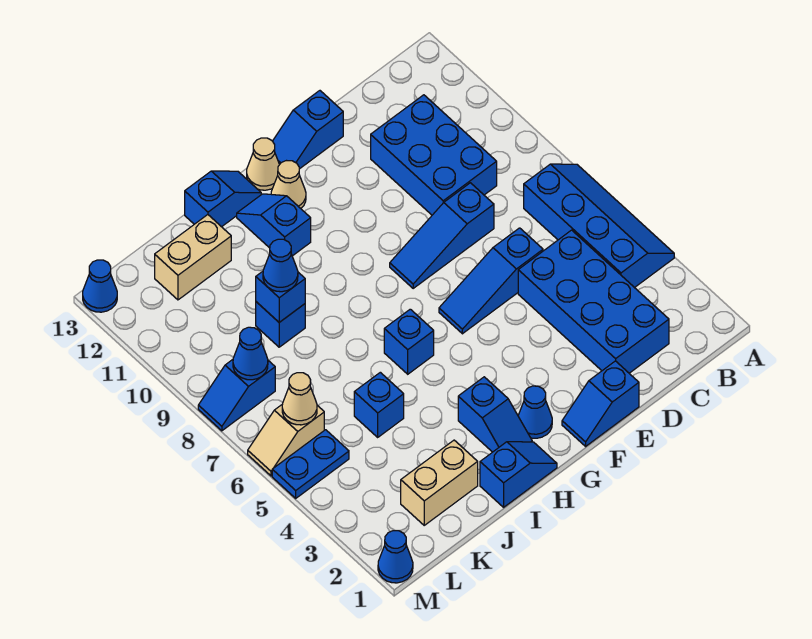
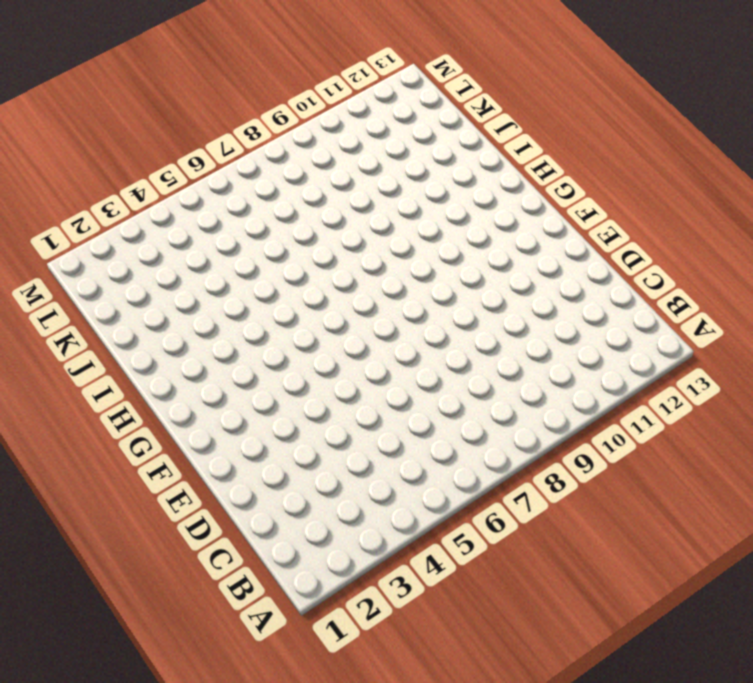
none -> blue slope A4:B7 level 1 top B
none -> blue brick C2:D5 level 1
none -> blue brick C9:D11 level 1

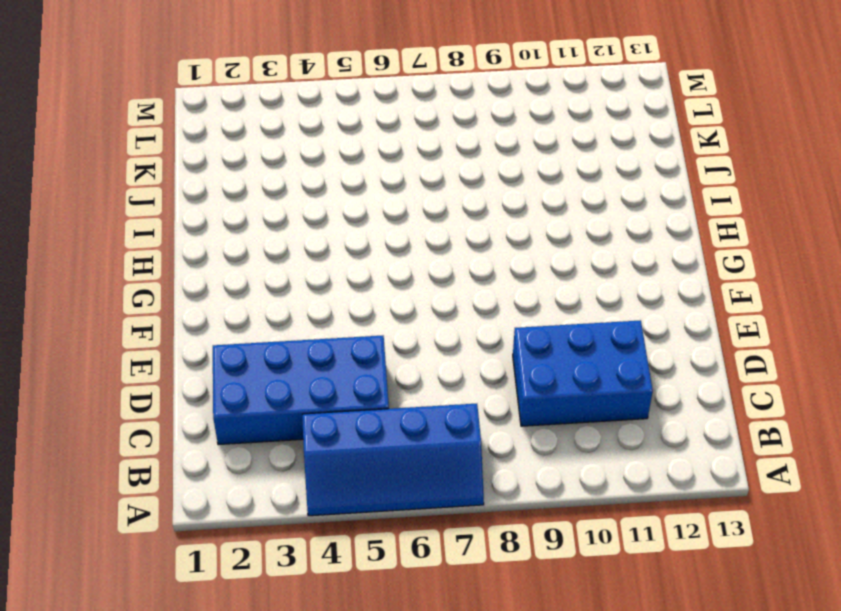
none -> blue slope D6:F6 level 1 top D
none -> blue slope D8:F8 level 1 top D
none -> blue slope E1:F1 level 1 top E

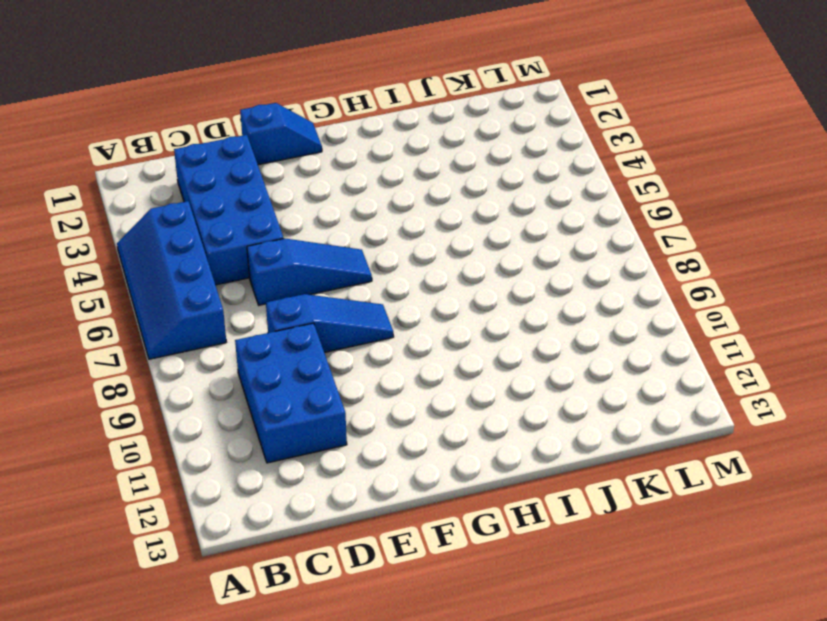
none -> blue slope E13:F13 level 1 top E
none -> blue cone G2 level 1
none -> tan cone G12 level 1

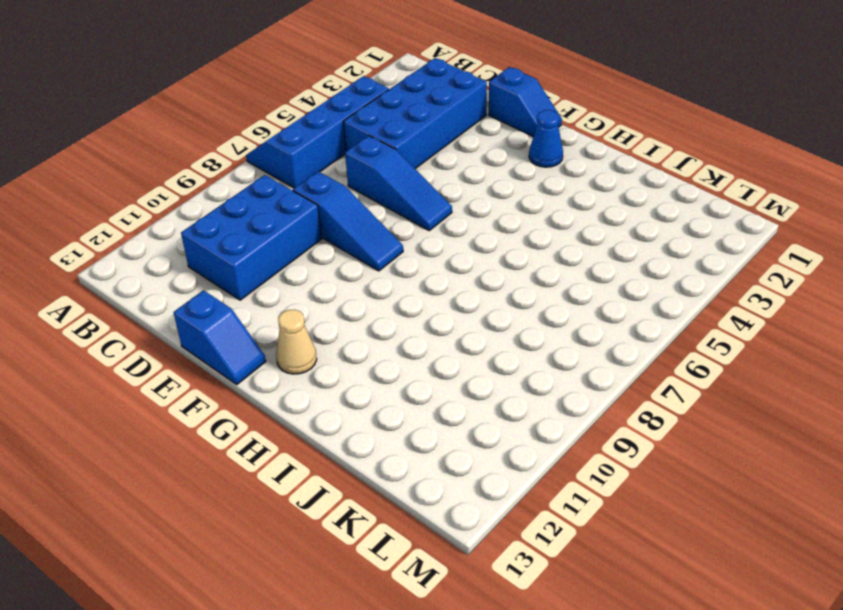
none -> tan cone G13 level 1
none -> blue slope H1:I1 level 1 top I
none -> blue slope H2:H3 level 1 top 3

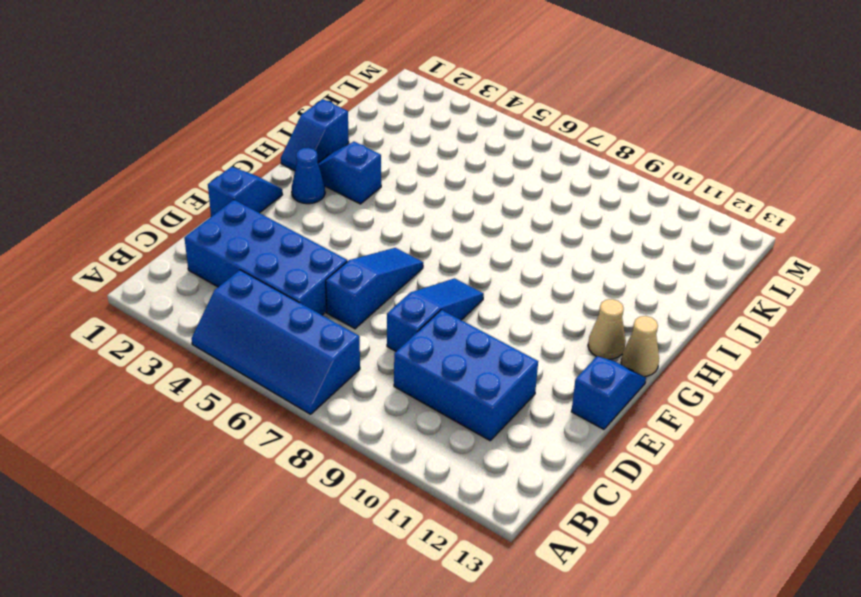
none -> blue brick H6 level 1
none -> blue slope H11:H12 level 1 top 11
none -> blue slope H13:I13 level 1 top I

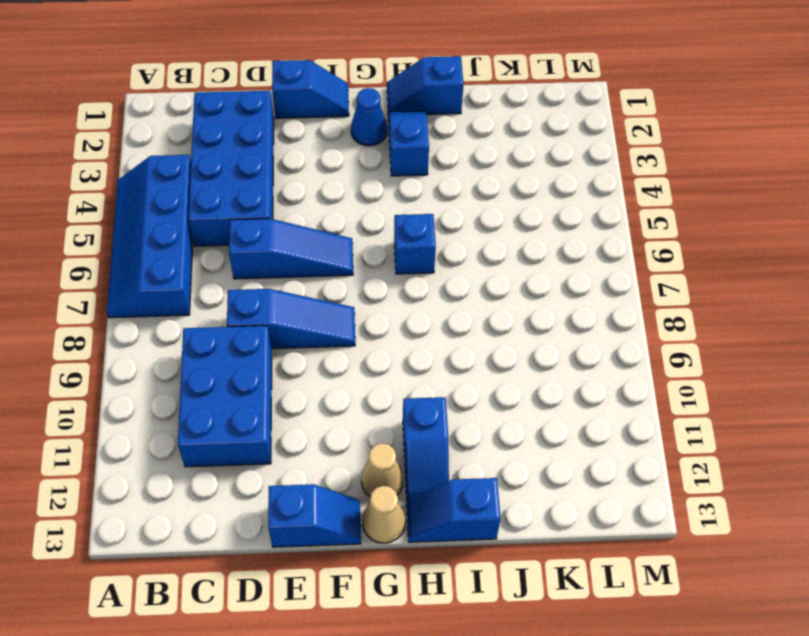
none -> tan brick J2:K2 level 1
none -> blue brick J5 level 1
none -> blue brick J9 level 1

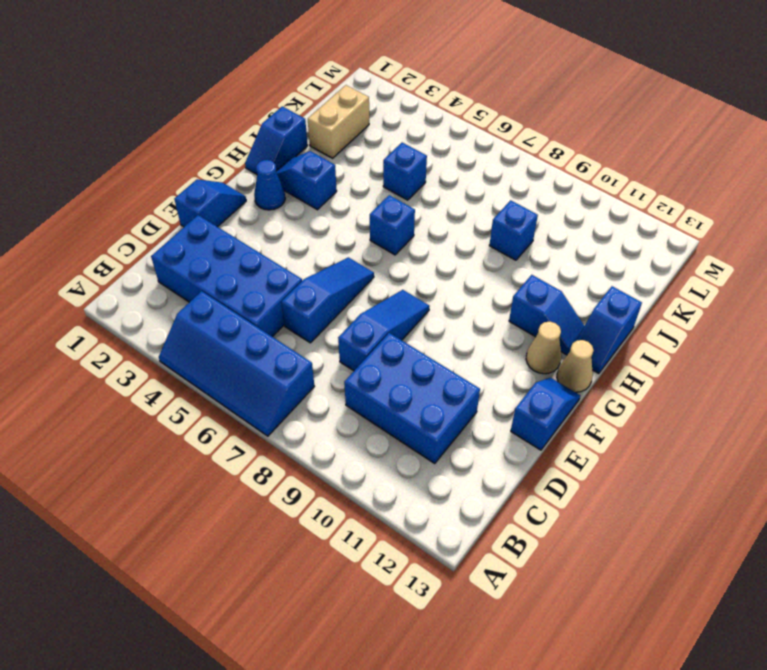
none -> tan brick J12:K12 level 1
none -> blue plate L5:M5 level 1
none -> tan slope L6:M6 level 1 top L

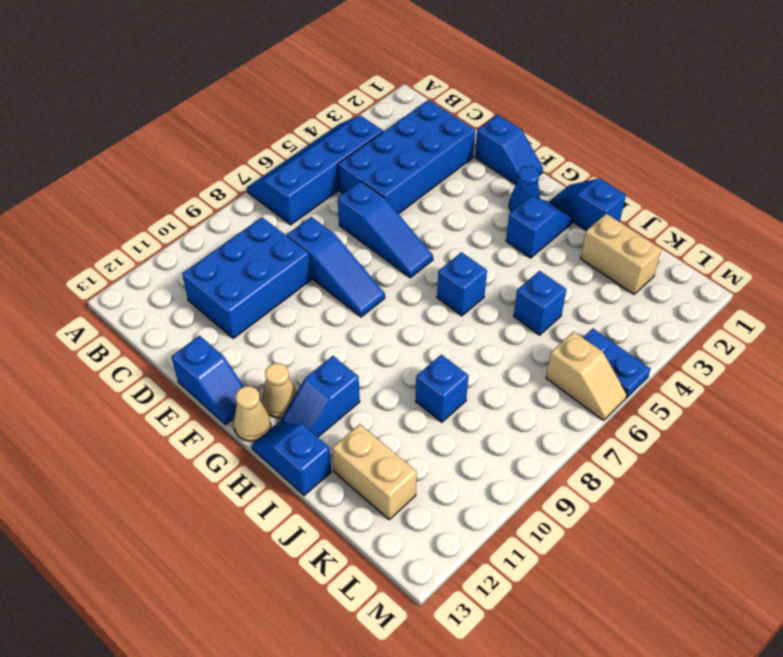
none -> blue slope L8:M8 level 1 top L
none -> blue cone M1 level 1
none -> blue cone M13 level 1

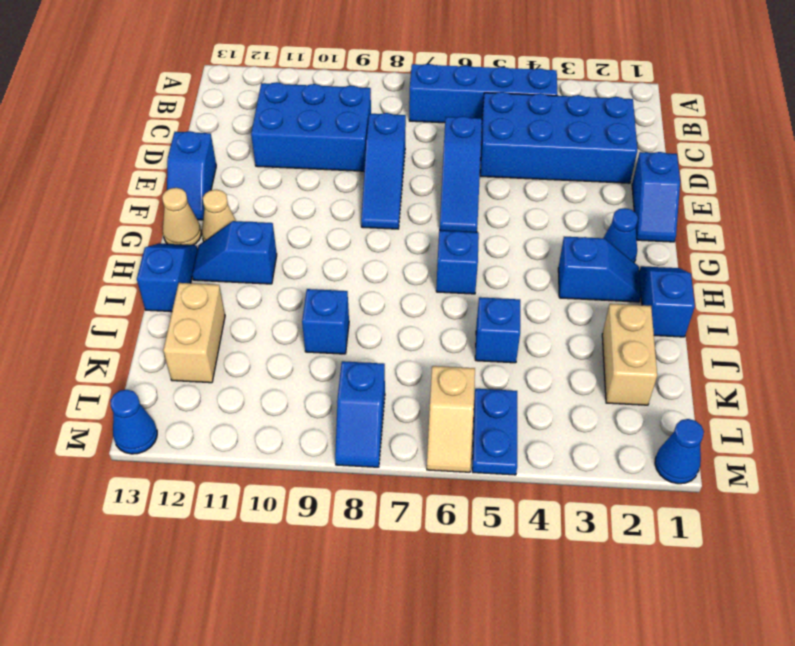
none -> blue brick J9 level 2
none -> tan cone L6 level 2
none -> blue cone L8 level 2

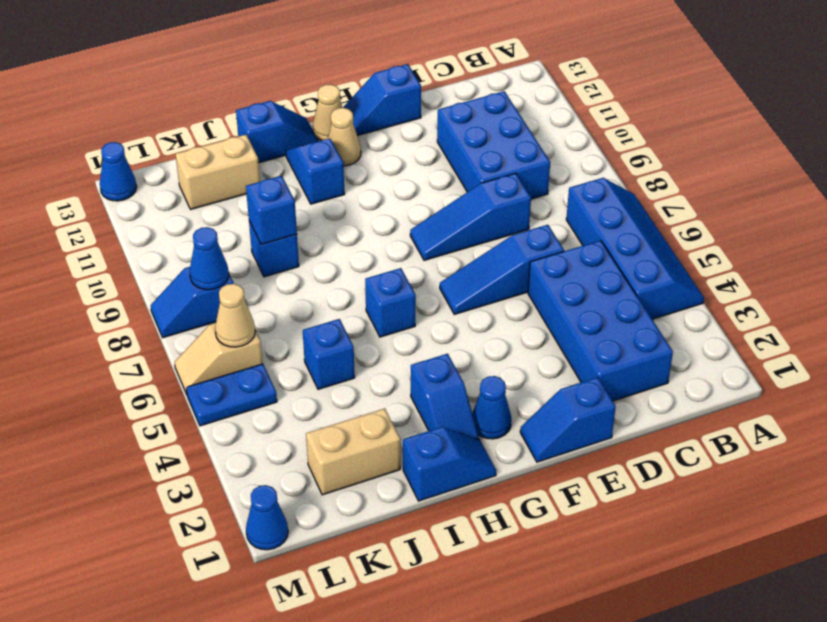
none -> blue cone J9 level 3

